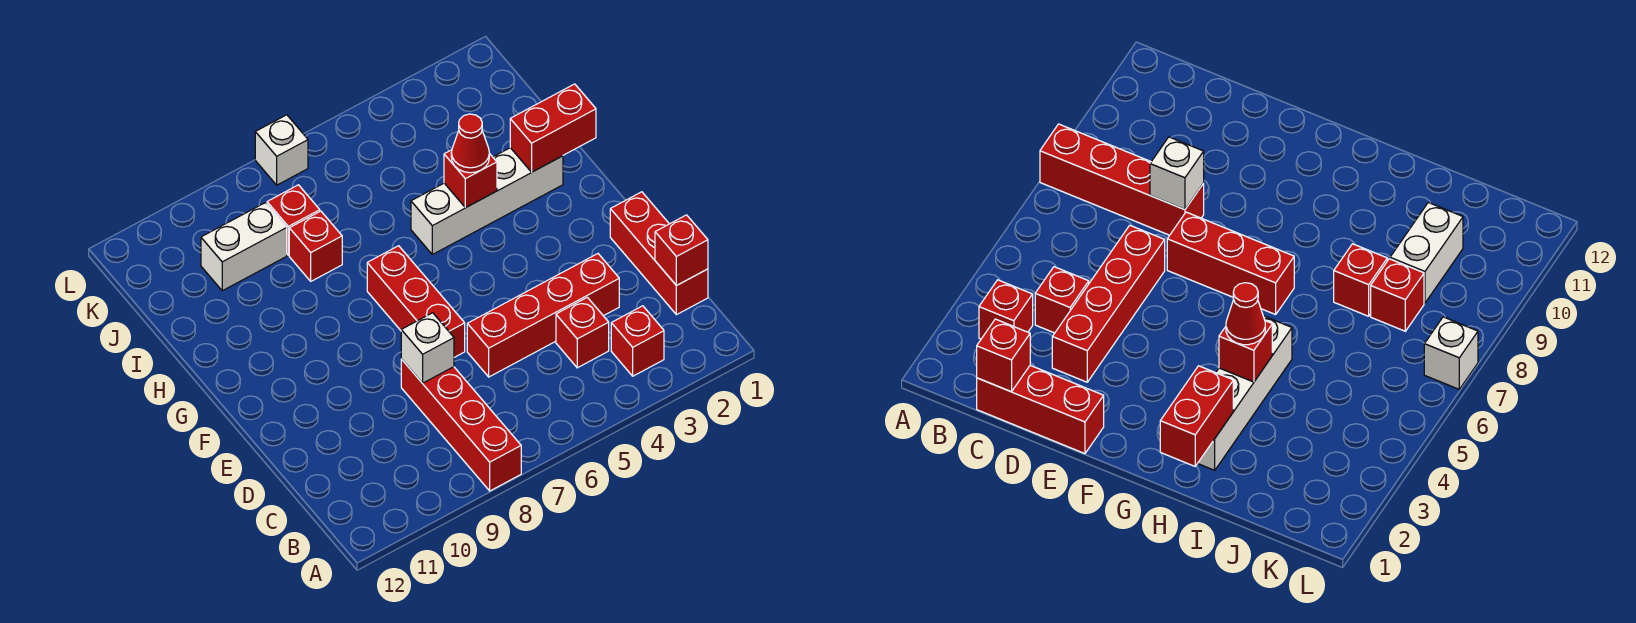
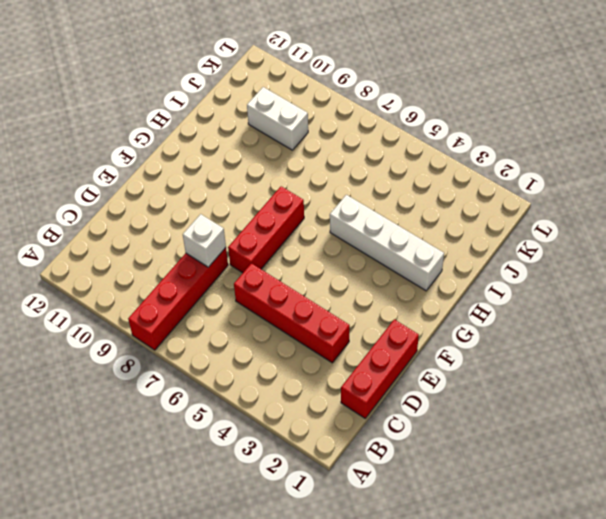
none -> red brick B3 level 1
none -> red brick C4 level 1
none -> red brick I8 level 1

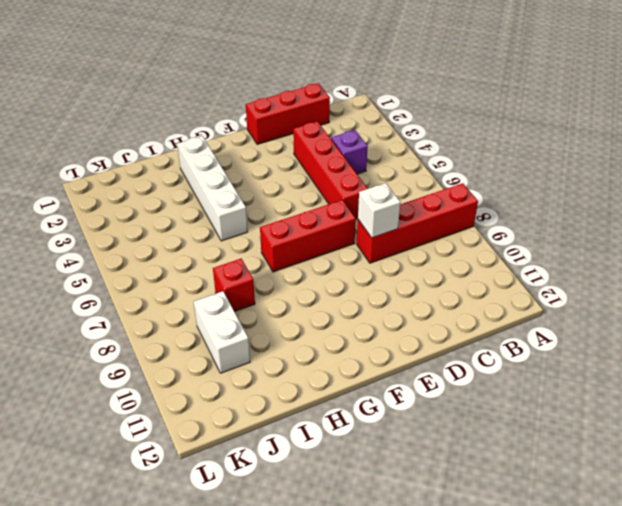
purple brick C4 level 1 -> red brick C4 level 1
none -> red brick B3 level 1
none -> red brick J8 level 1
none -> white brick L7 level 1

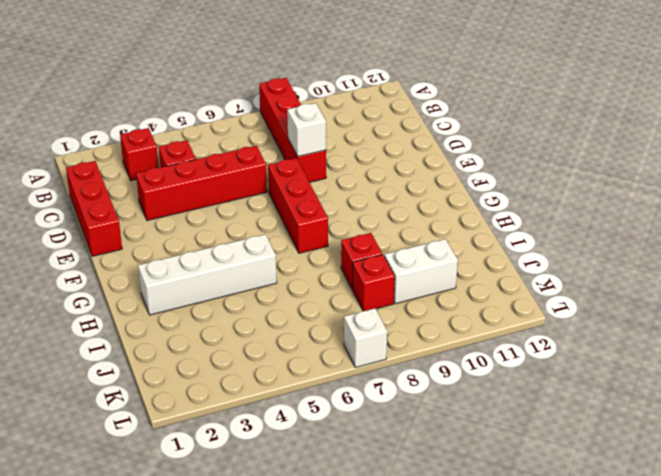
none -> red brick C1 level 2
none -> red brick H1:H2 level 2
none -> red brick H4 level 2

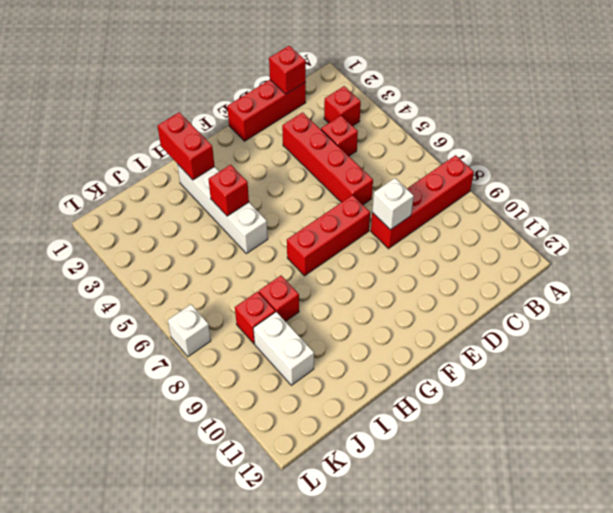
none -> red cone H4 level 3

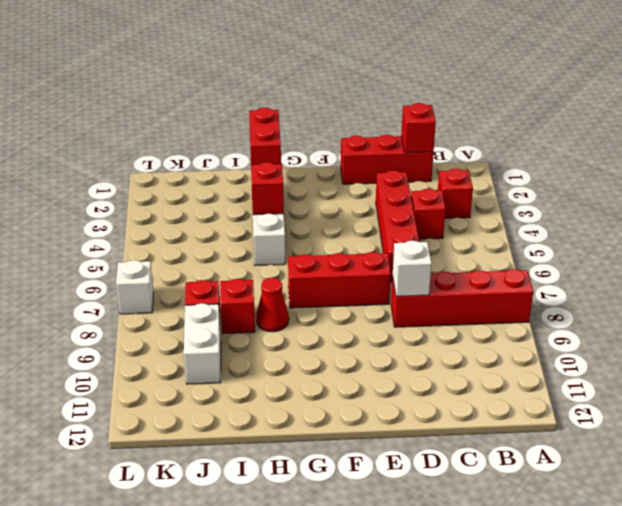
red cone H8 level 1 -> red cone H4 level 3

